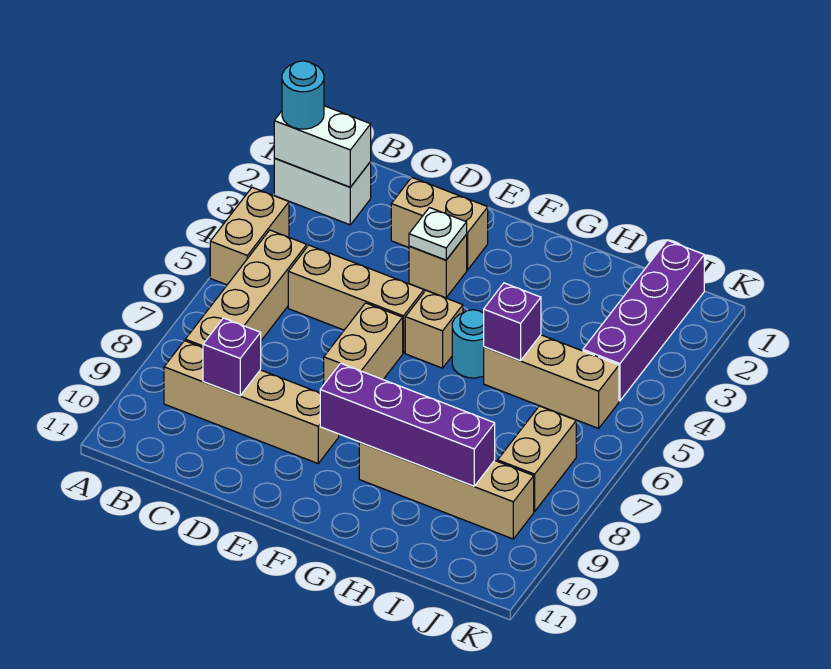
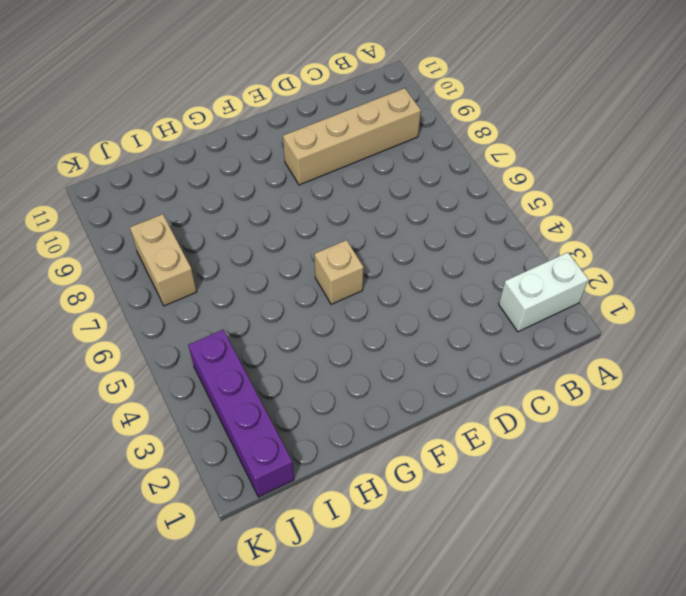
none -> tan brick A4:A5 level 1
none -> tan brick B5:B8 level 1
none -> tan brick C5:E5 level 1

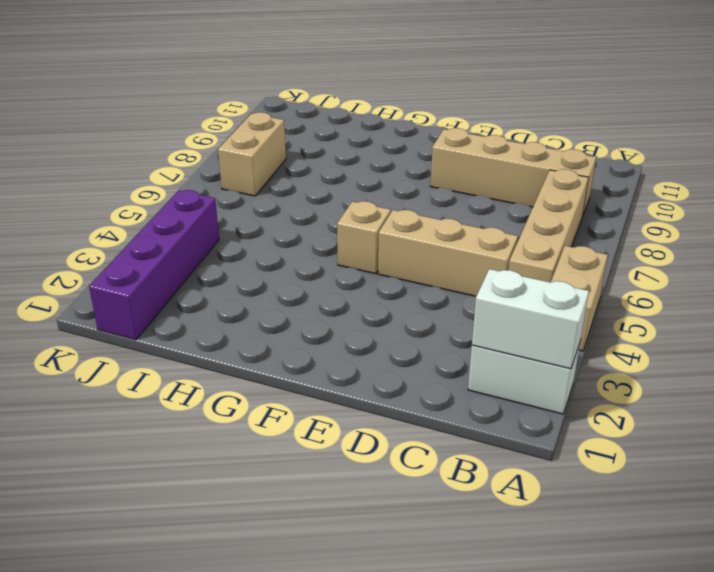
none -> tan brick D2:E2 level 1
none -> tan brick E3 level 1
none -> tan brick E6:E7 level 1

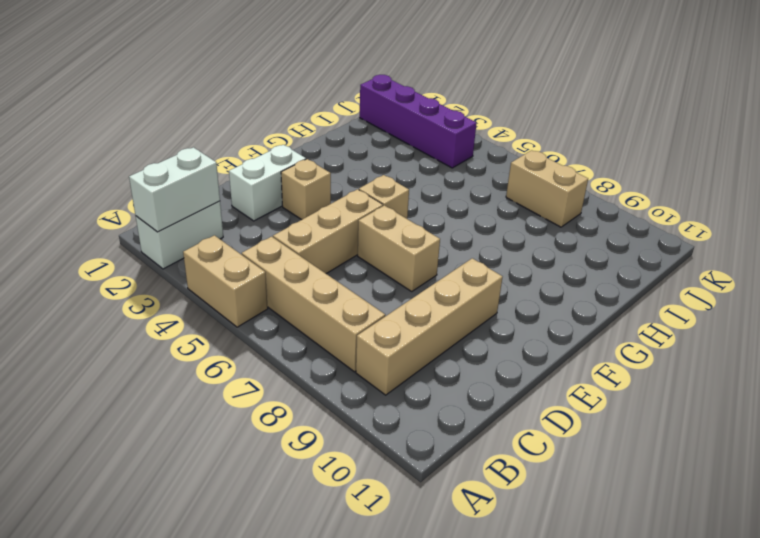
white brick D2:E2 level 1 -> tan brick D2:E2 level 1
none -> cyan round brick G5 level 1
none -> tan brick G9:J9 level 1
none -> tan brick H5:J5 level 1

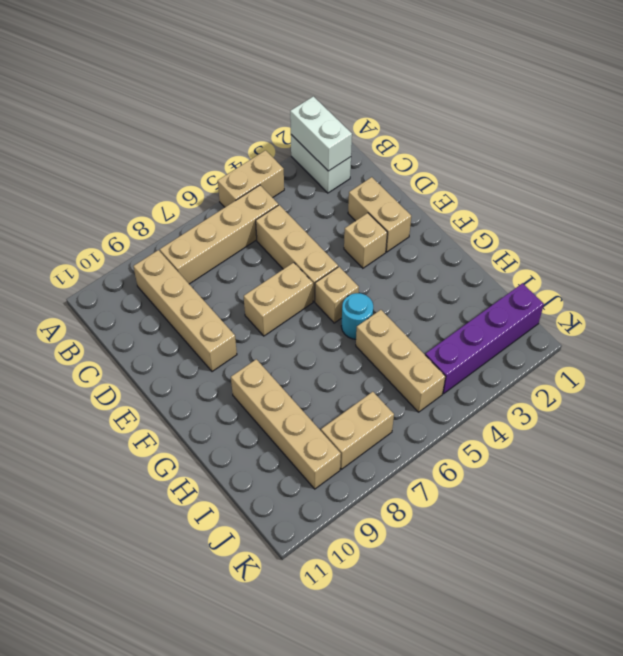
none -> purple brick C9 level 2
none -> white plate E3 level 2
none -> purple brick F9:I9 level 2

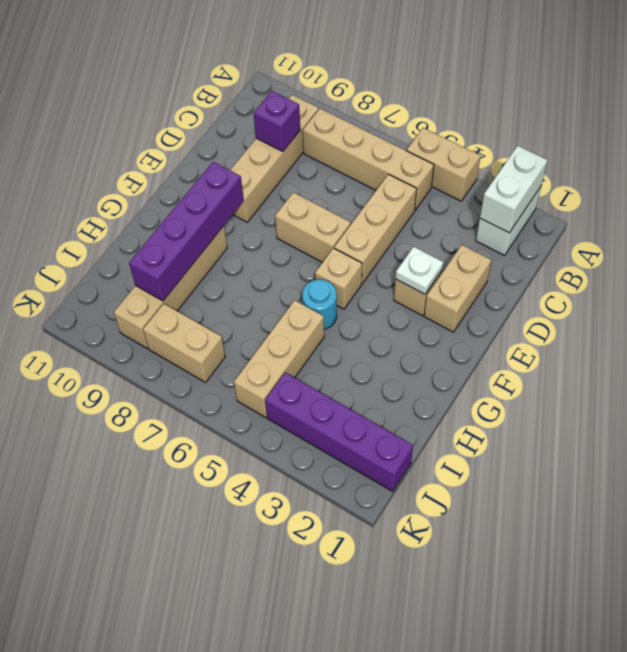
none -> purple brick H5 level 2
none -> cyan round brick A2 level 3

